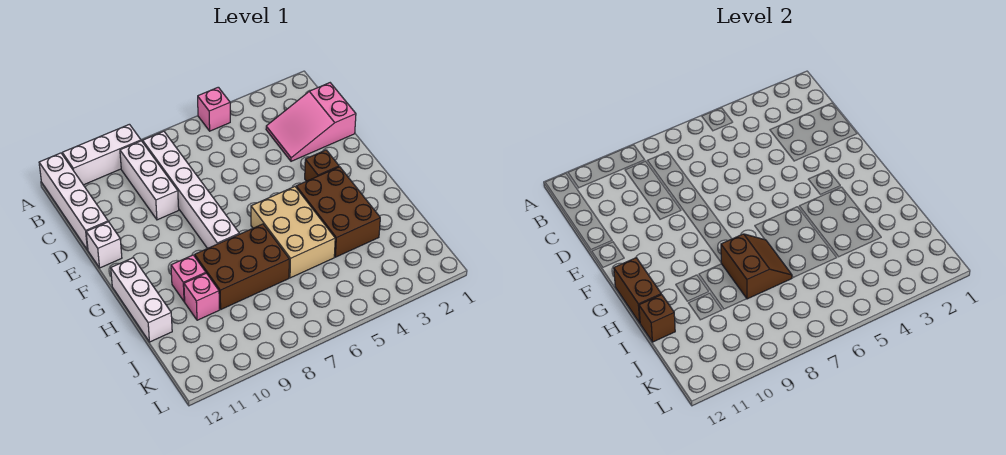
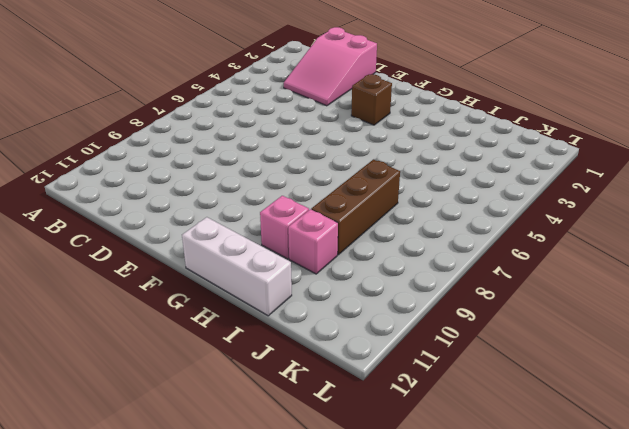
brown brick I7:I9 level 1 -> brown brick H7:I9 level 1
none -> pink brick A5 level 1
none -> white brick A9:A11 level 1
none -> white brick A12:D12 level 1

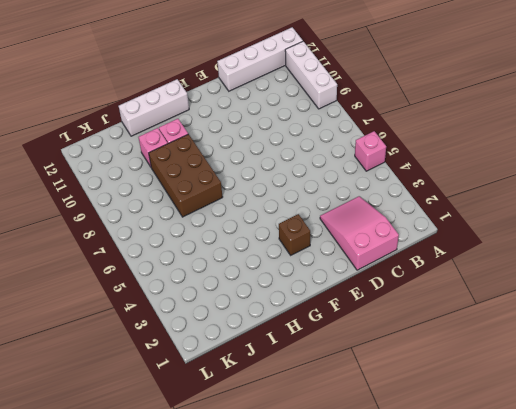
none -> white brick B8:G8 level 1
none -> white brick B9:D9 level 1
none -> white brick E12 level 1

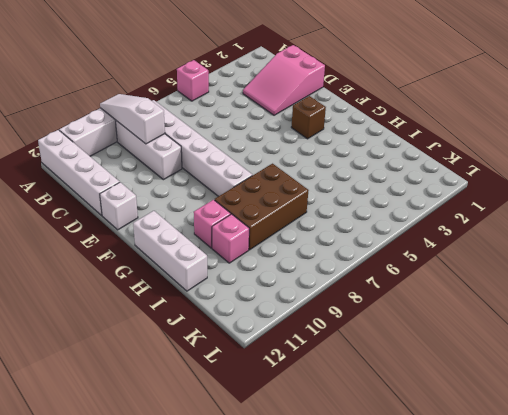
white slope A9:C9 level 2 top C -> none
none -> brown brick G3:I4 level 1
none -> tan brick G5:I6 level 1
none -> brown brick G12:H12 level 2

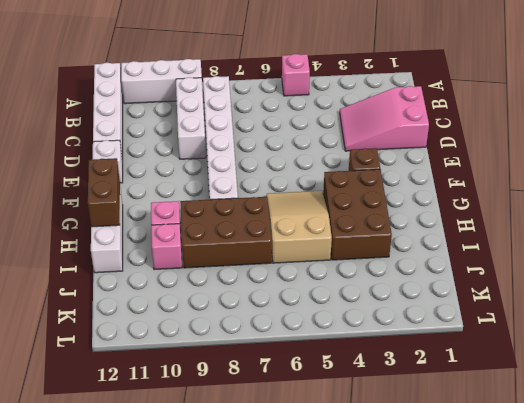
tan slope G5:I6 level 1 top I -> tan brick G5:I6 level 1
none -> brown slope H7:I8 level 2 top 8
none -> brown brick I12 level 2

